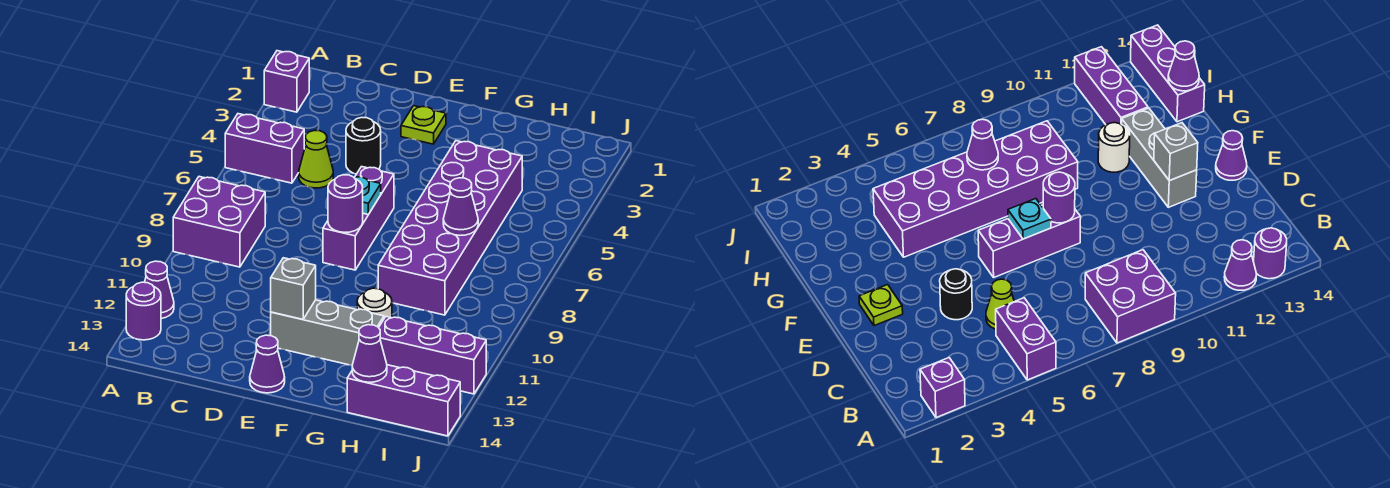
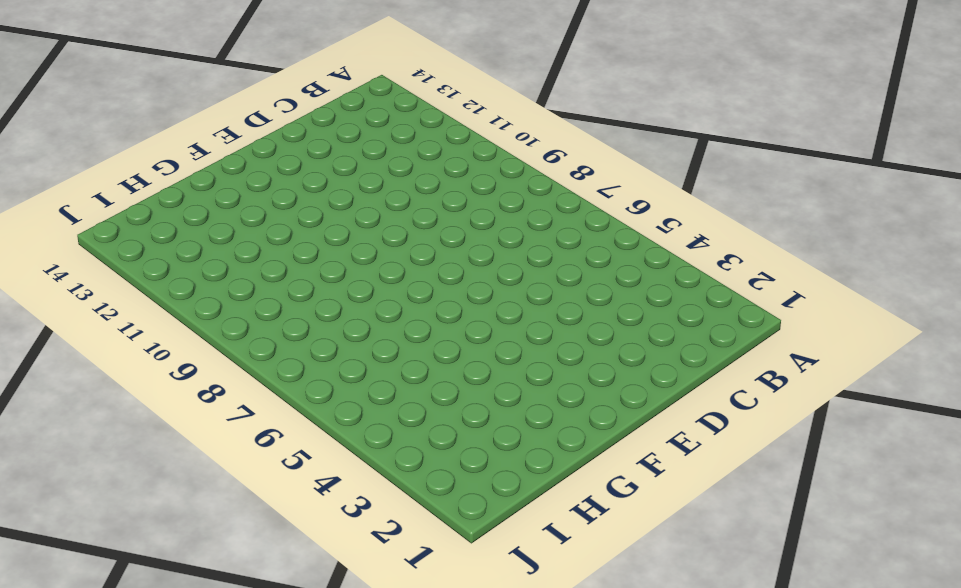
none -> purple brick A2 level 1
none -> purple brick A5:B5 level 1
none -> purple brick A8:B9 level 1

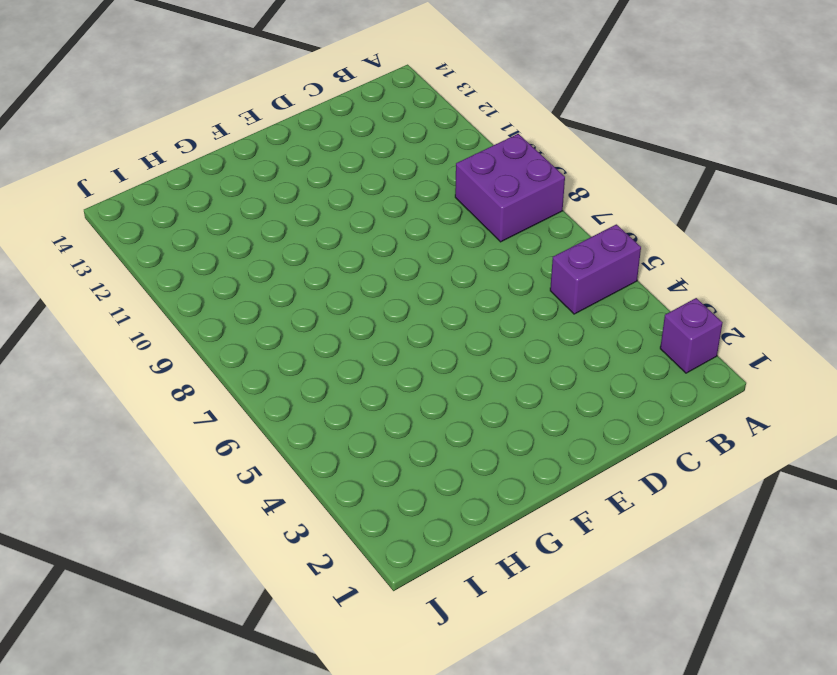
none -> purple cone A12 level 1
none -> purple round brick A13 level 1
none -> lime cone C5 level 1

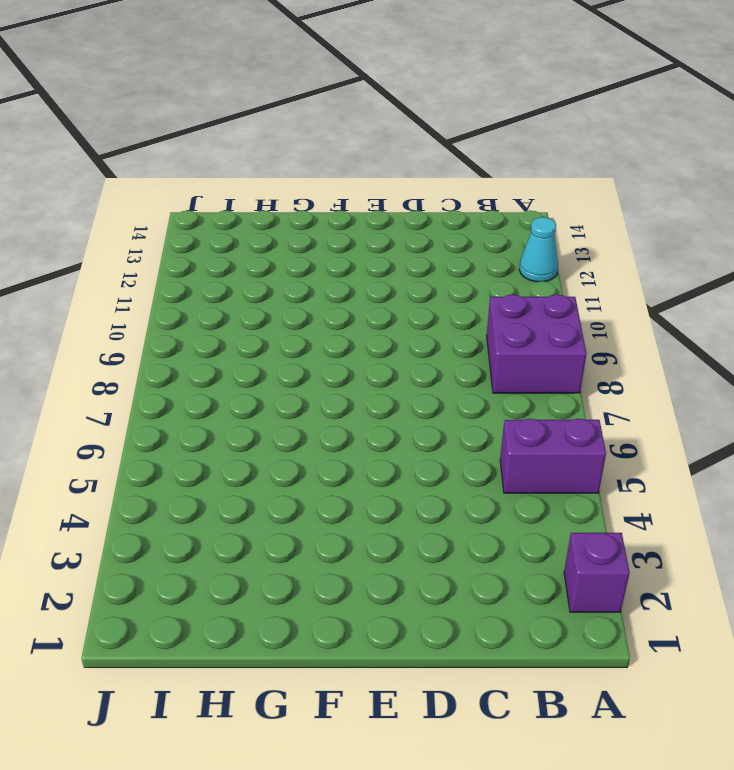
cyan cone A12 level 1 -> purple cone A12 level 1
none -> purple round brick A13 level 1
none -> lime cone C5 level 1
none -> black round brick D4 level 1

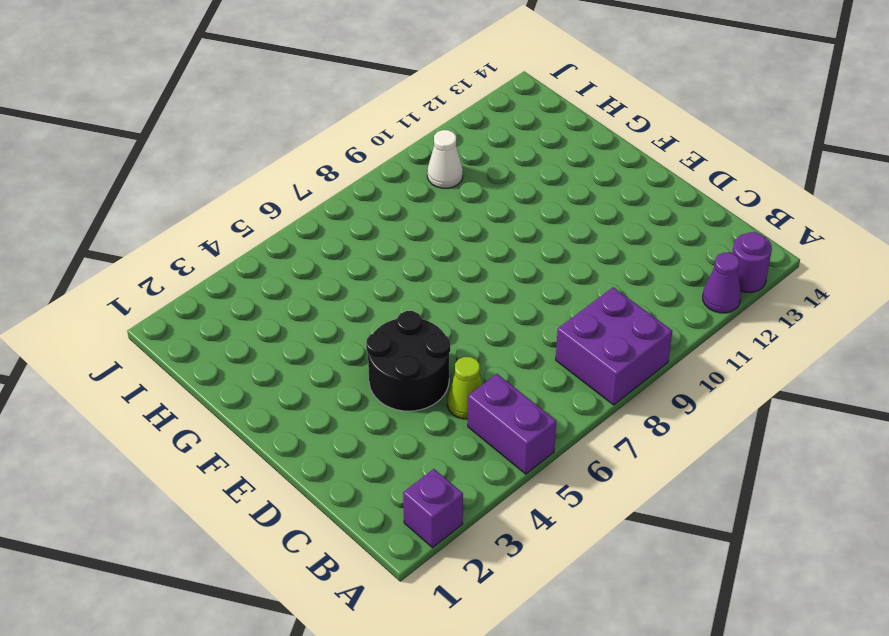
black round brick D4:E5 level 1 -> black round brick D4 level 1
white cone I10 level 1 -> none
none -> lime plate E2 level 1
none -> purple brick E6:E8 level 1
none -> grey brick E12:G12 level 1

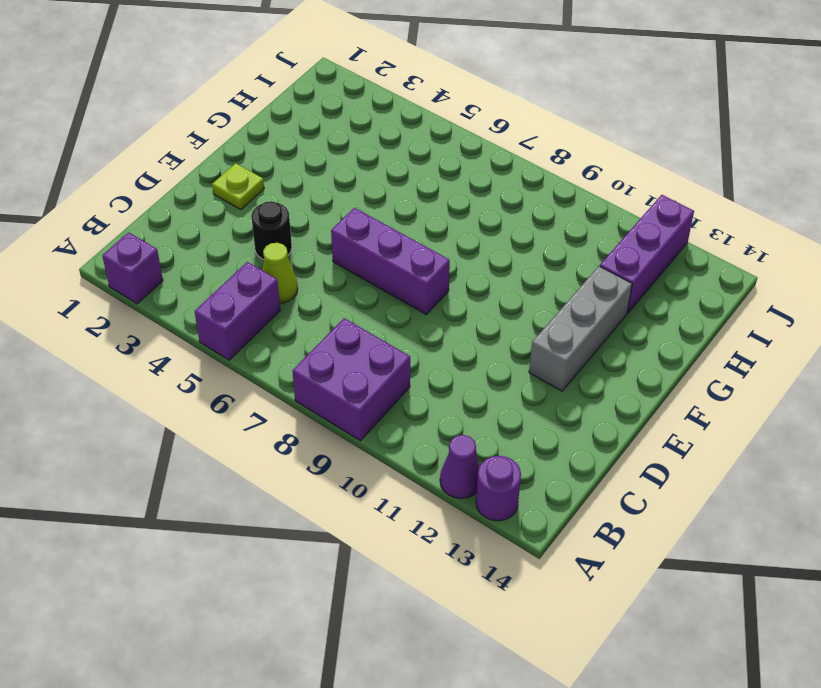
none -> purple cone E14 level 1
none -> purple brick G4:H9 level 1
none -> white round brick G11 level 1

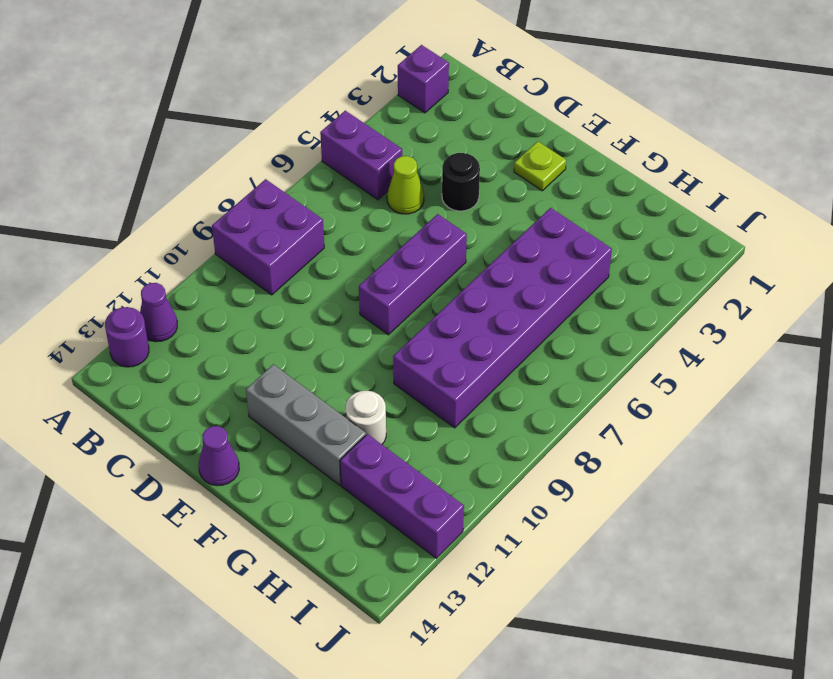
none -> purple brick H14:J14 level 1
none -> cyan plate E7 level 2
none -> purple round brick E8 level 2

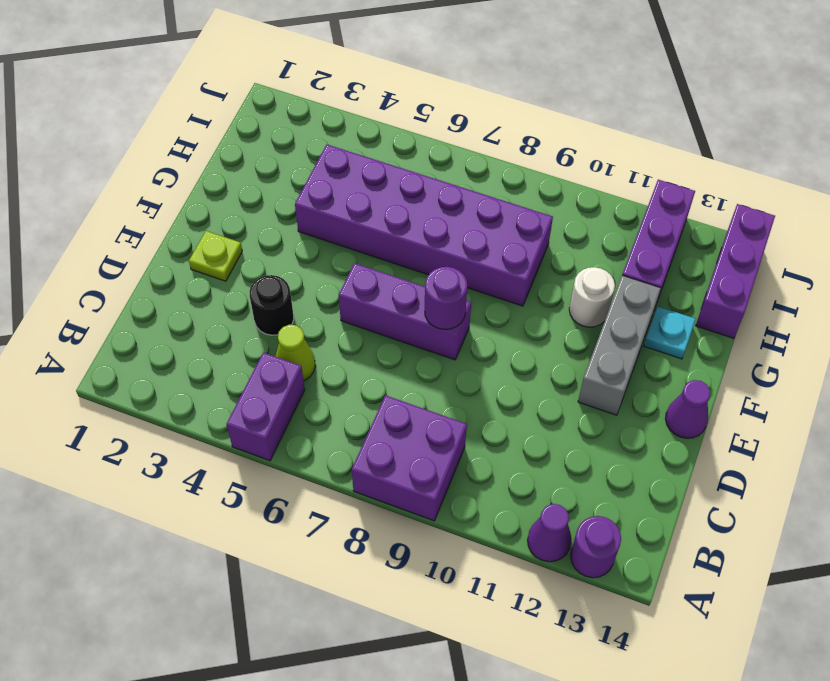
cyan plate G13 level 1 -> cyan plate E7 level 2
none -> purple brick A2 level 1
none -> grey brick E12 level 2
none -> purple cone H7 level 2

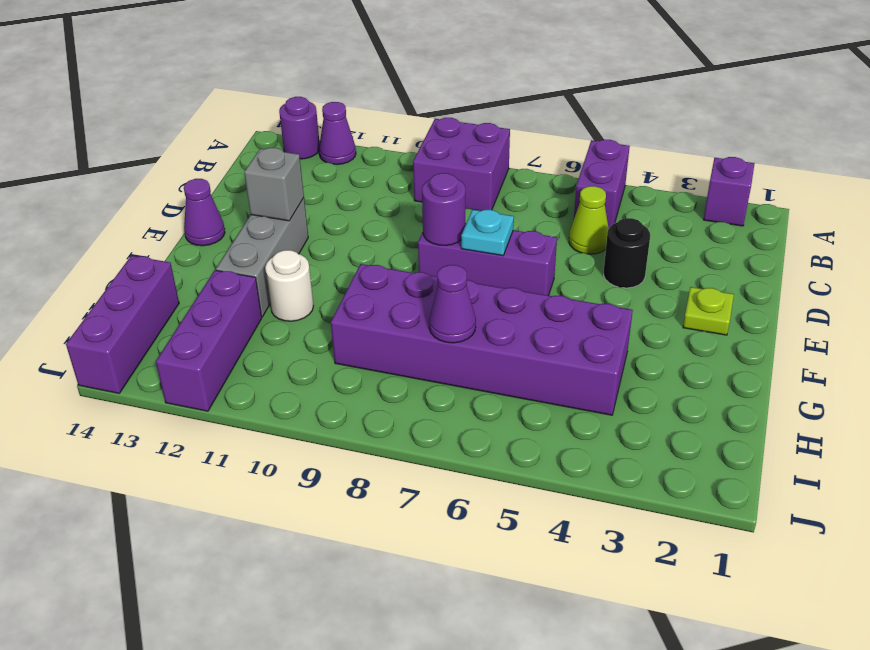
none -> purple cone H14 level 2

